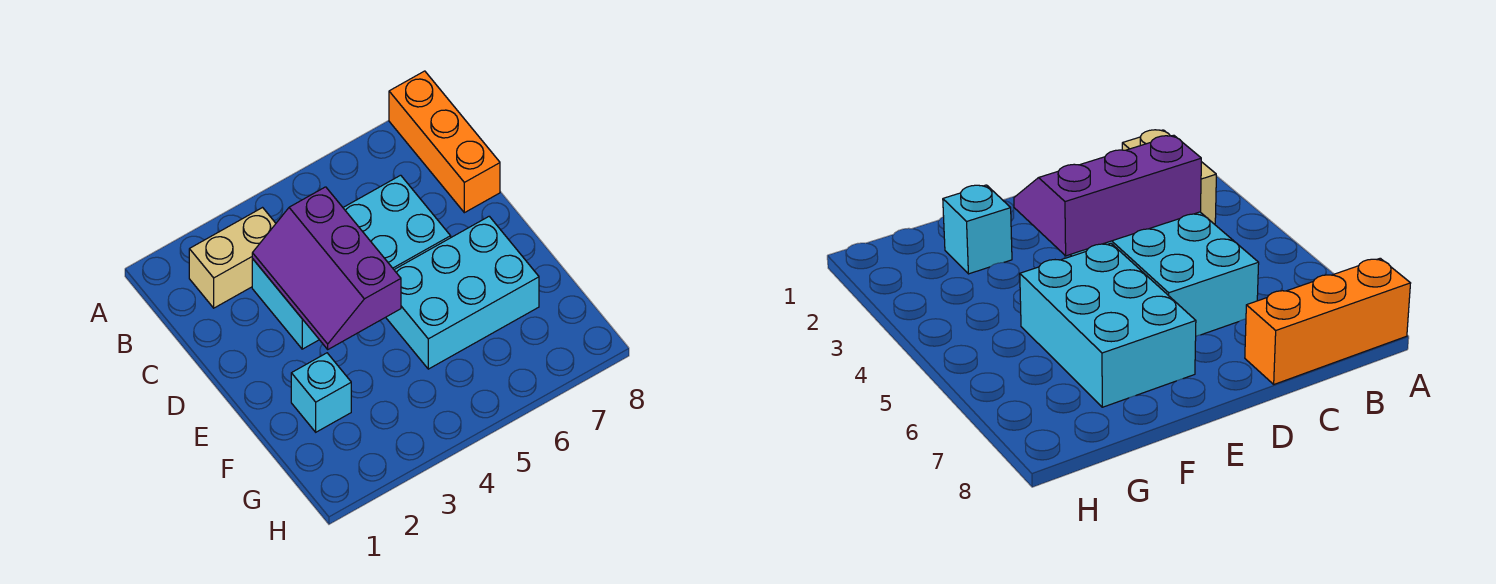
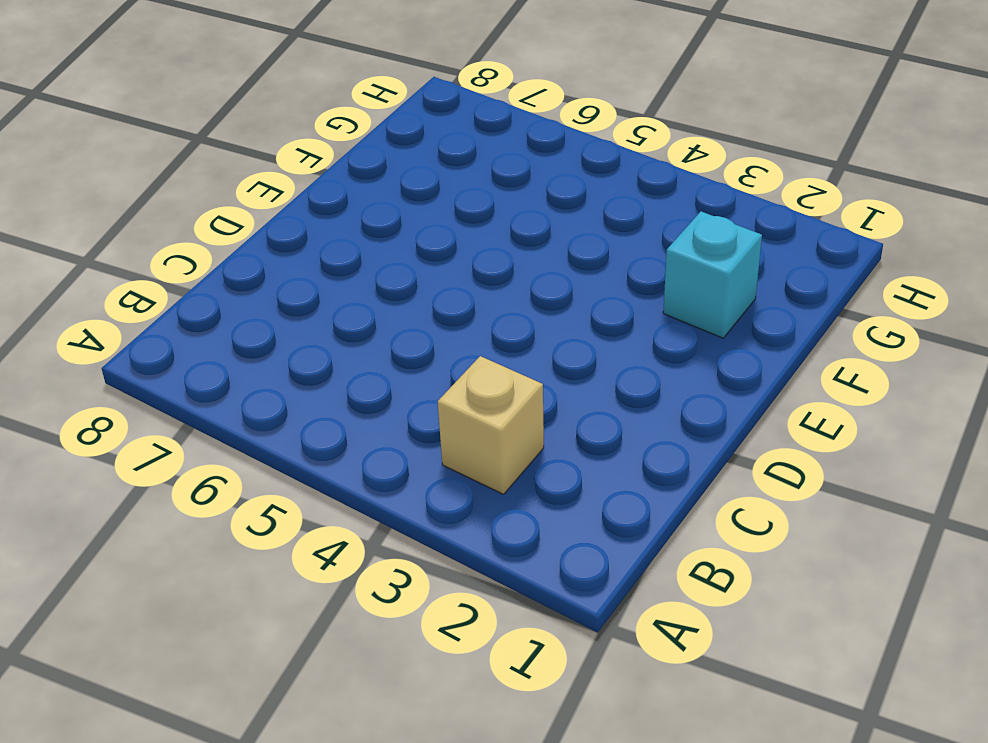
tan brick B3 level 1 -> tan brick B2:B3 level 1
none -> orange brick A8:C8 level 1
none -> cyan brick C3:D6 level 1

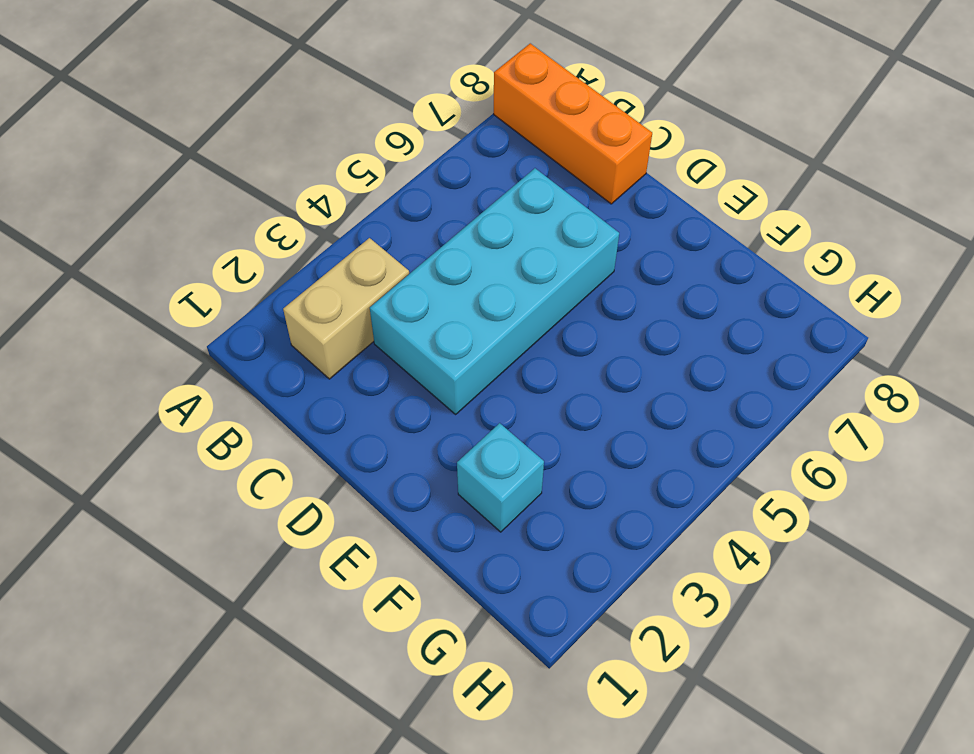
none -> cyan brick E5:F7 level 1
none -> purple slope C3:E4 level 2 top 4

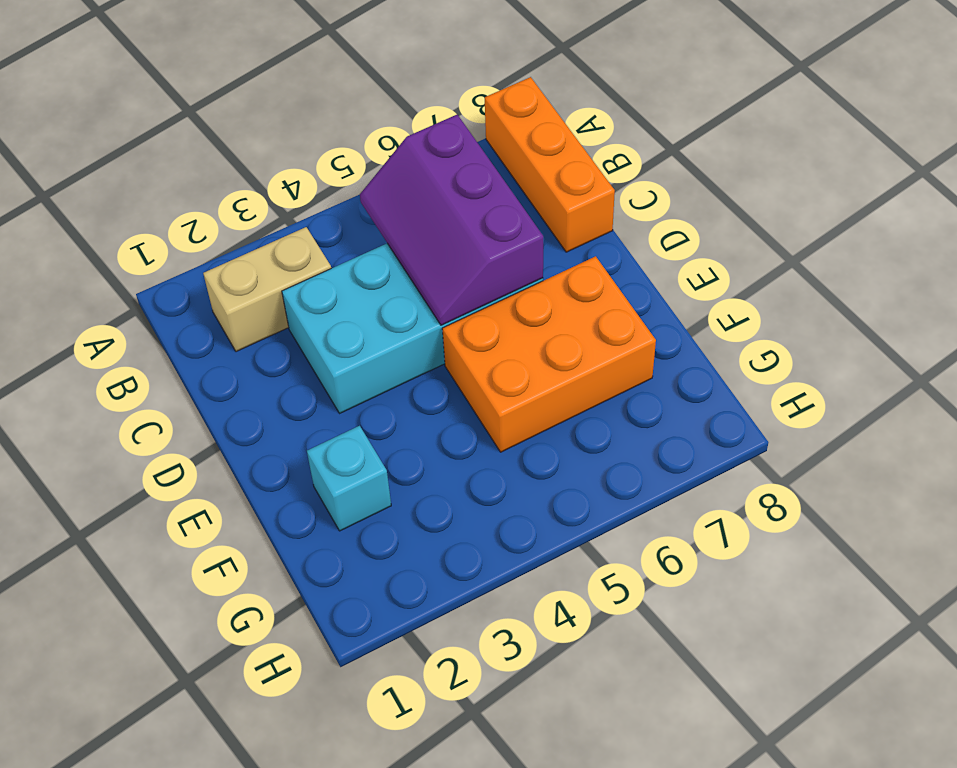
purple slope B5:D6 level 2 top 6 -> purple slope C3:E4 level 2 top 4
orange brick E5:F7 level 1 -> cyan brick E5:F7 level 1

